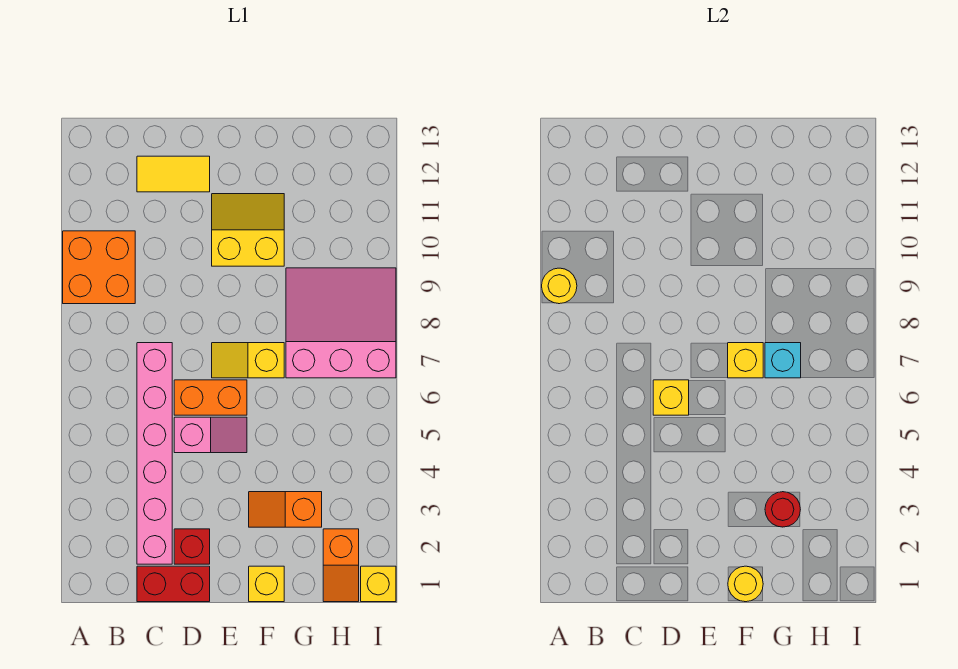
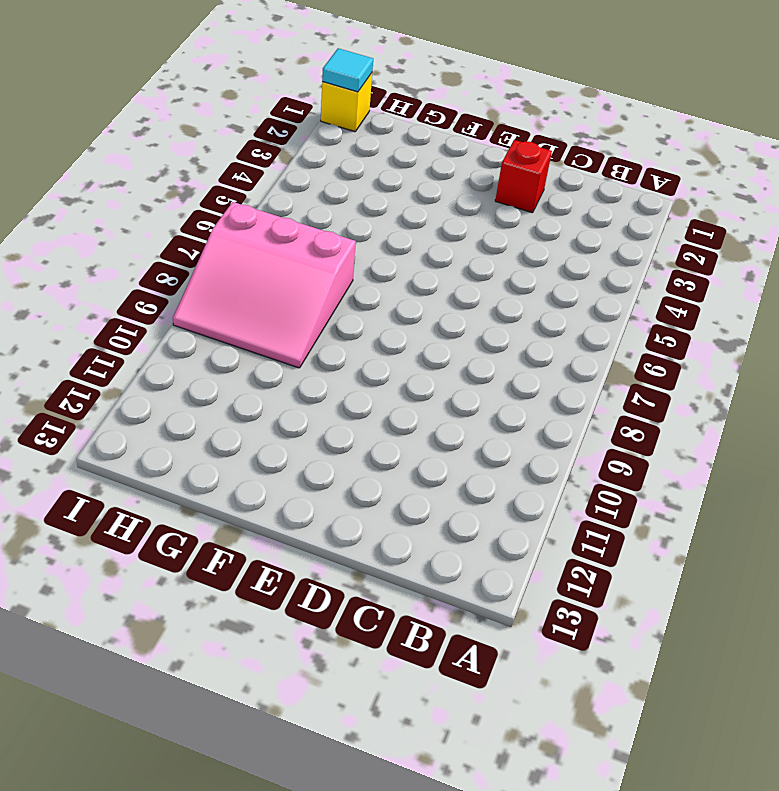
cyan tile I1 level 2 -> none
none -> orange brick A9:B10 level 1
none -> red brick C1:D1 level 1
none -> pink brick C2:C7 level 1

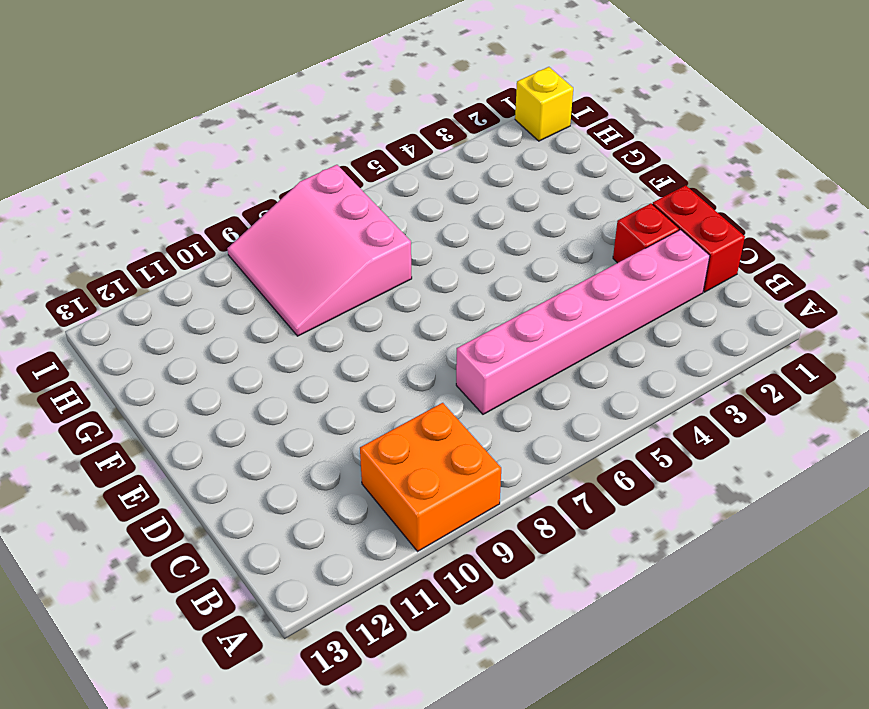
none -> yellow tile C12:D12 level 1
none -> pink slope D5:E5 level 1 top D
none -> orange brick D6:E6 level 1

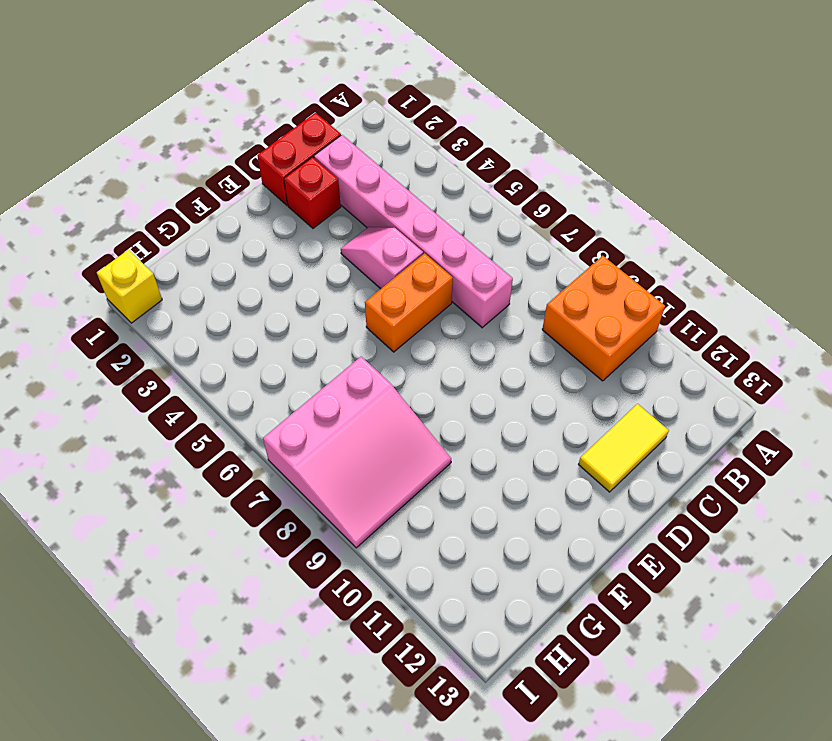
pink slope D4:D5 level 1 top 5 -> pink slope D5:E5 level 1 top D
none -> yellow slope E7:F7 level 1 top F
none -> yellow slope E10:F11 level 1 top 10
none -> yellow brick F1 level 1

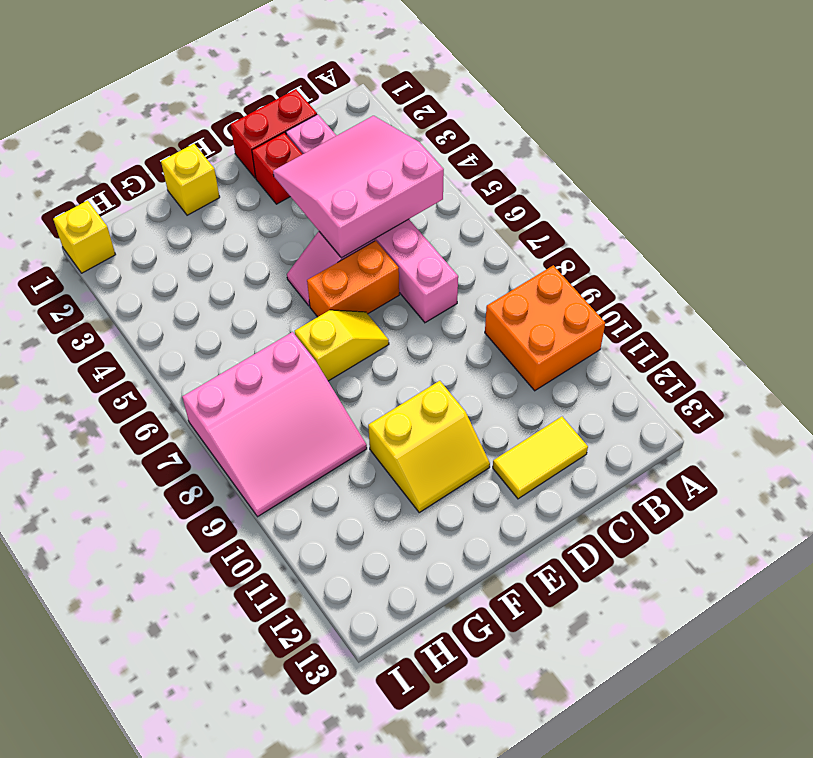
pink slope B3:D5 level 2 top 5 -> none
none -> orange slope F3:G3 level 1 top G
none -> orange slope H1:H2 level 1 top 2
none -> yellow round brick A9 level 2

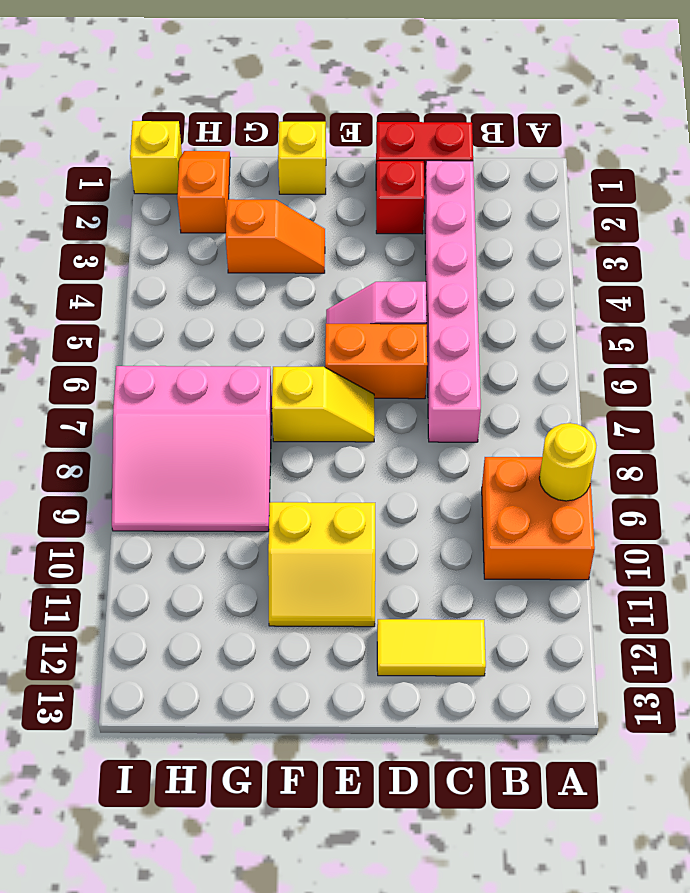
none -> yellow brick D6 level 2
none -> yellow round brick F1 level 2
none -> yellow brick F7 level 2

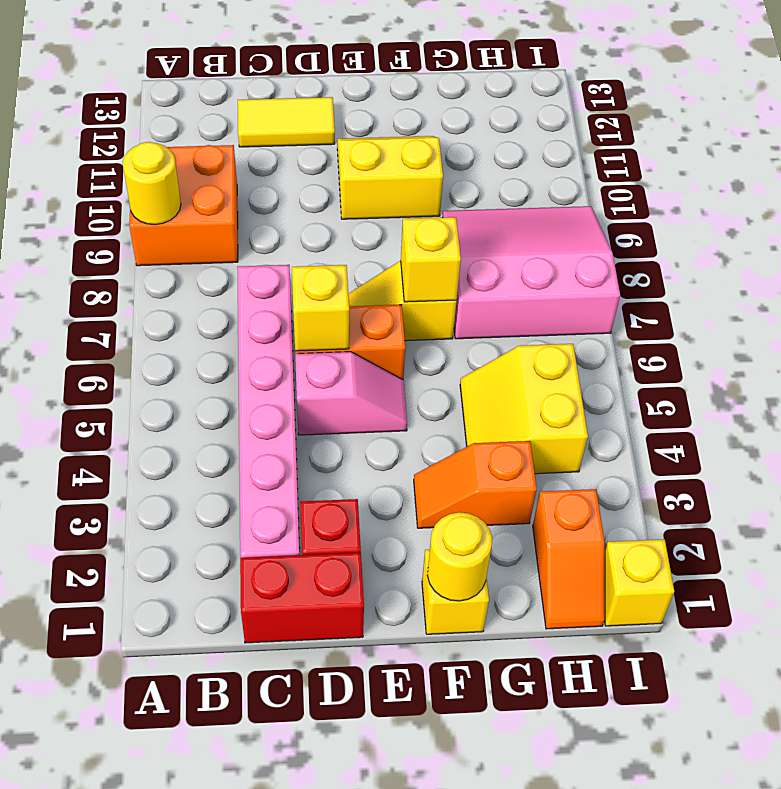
yellow slope G4:H5 level 1 top H -> none
none -> red round brick G3 level 2
none -> cyan brick G7 level 2

